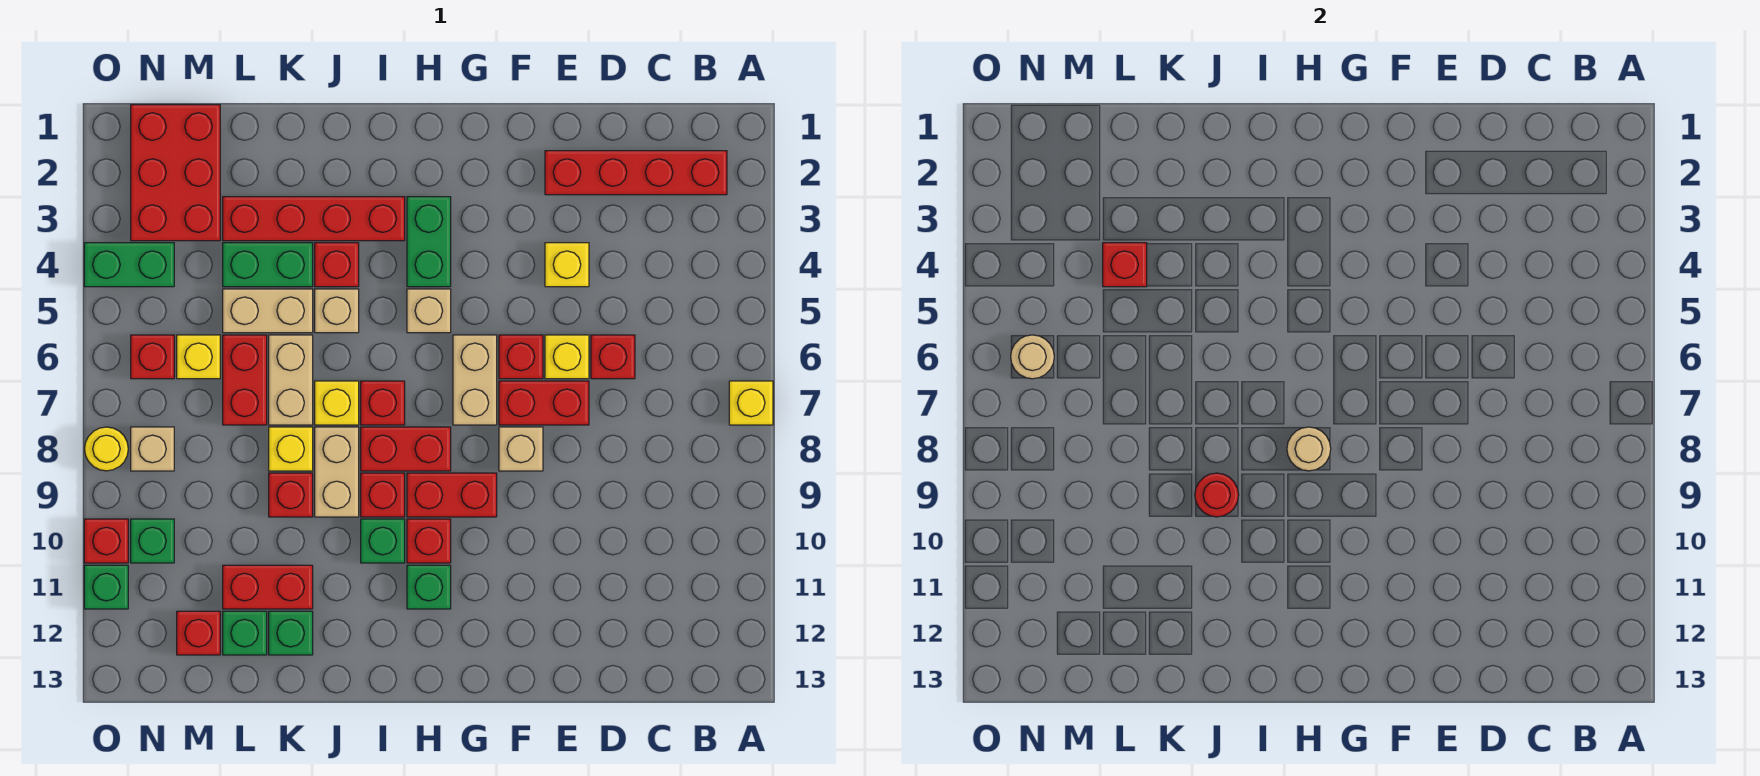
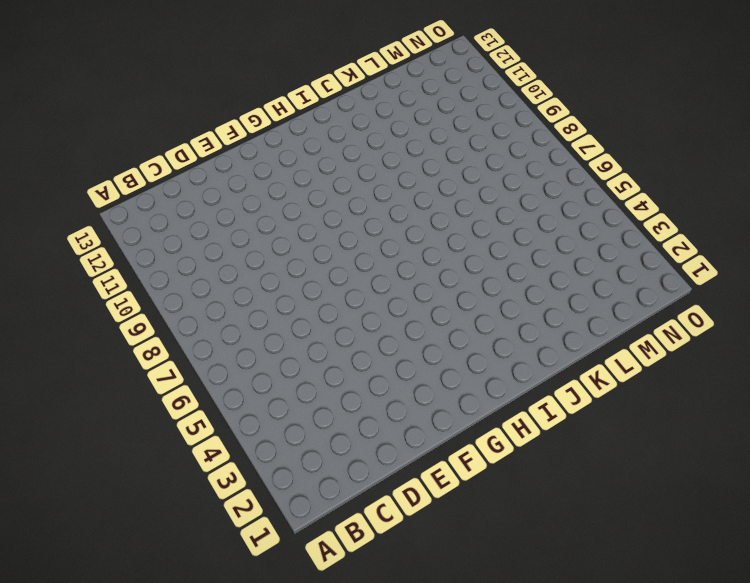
none -> yellow brick A7 level 1
none -> red brick B2:E2 level 1
none -> red brick D6 level 1
none -> yellow brick E4 level 1

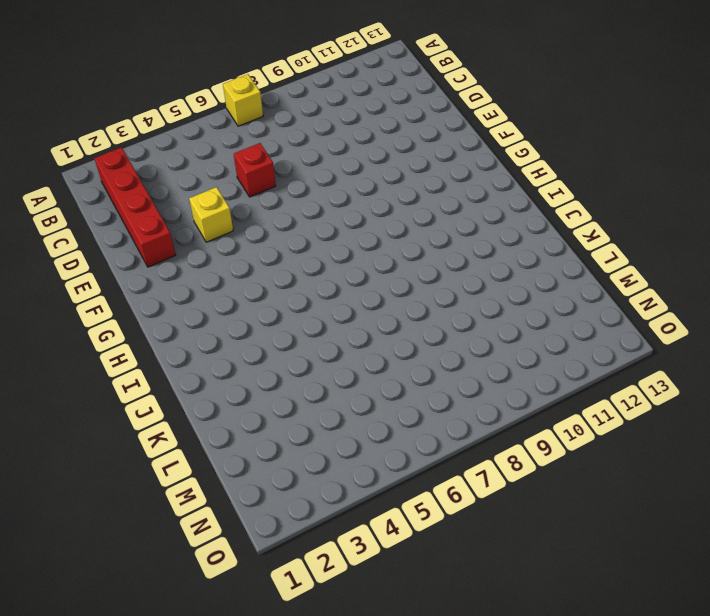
none -> yellow brick E6 level 1
none -> red brick E7:F7 level 1
none -> red brick F6 level 1
none -> tan brick F8 level 1

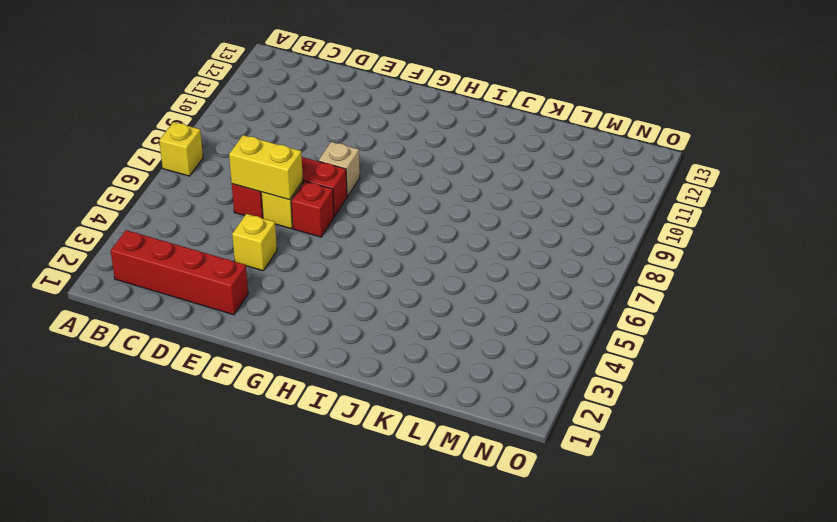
yellow brick D6:E6 level 2 -> none
none -> tan brick G6:G7 level 1
none -> red brick G9:H9 level 1
none -> green brick H3:H4 level 1
none -> tan brick H5 level 1

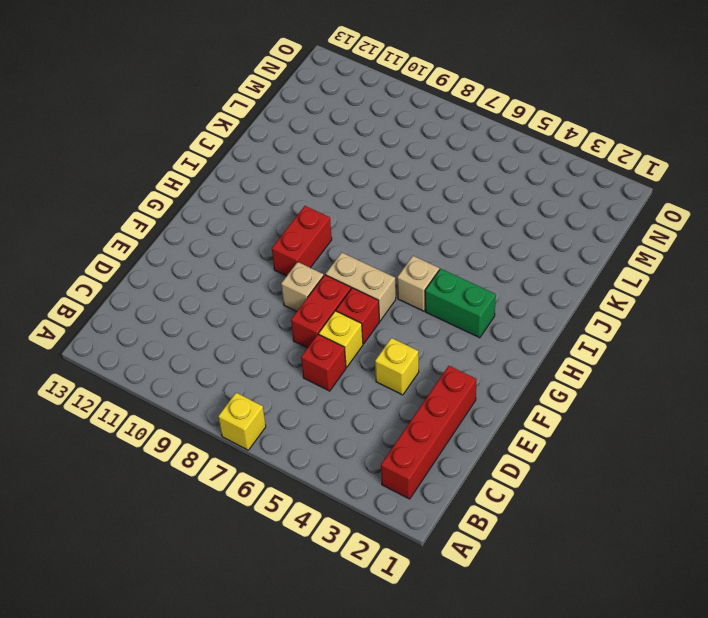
none -> red brick H8:I8 level 1
none -> red brick H10 level 1
none -> green brick H11 level 1
none -> red brick I3:L3 level 1

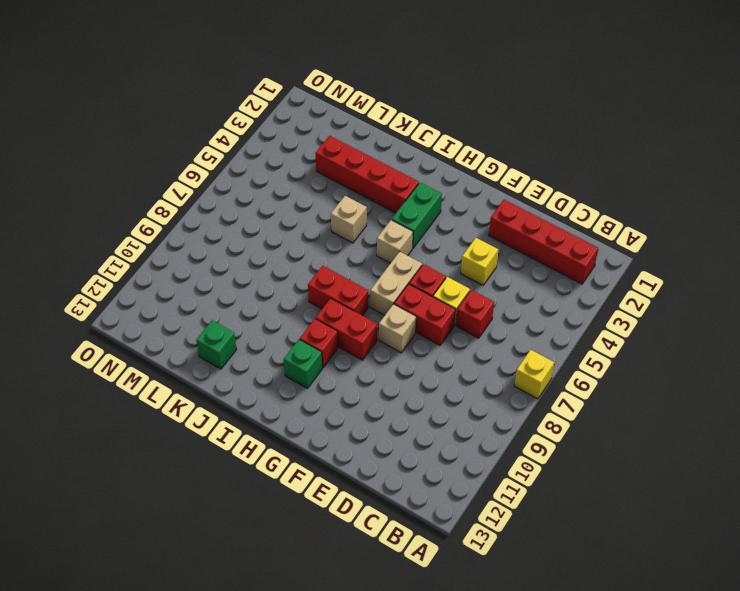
none -> red brick I7 level 1
none -> red brick I9 level 1
none -> green brick I10 level 1
none -> red brick J4 level 1

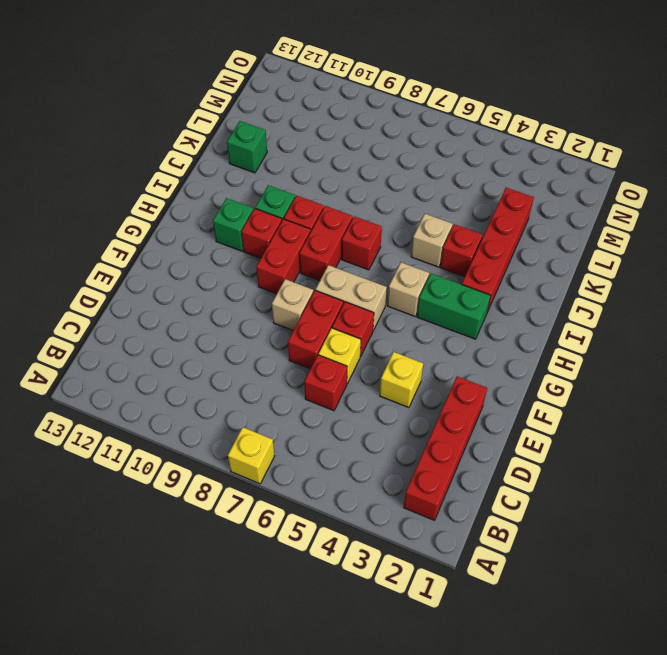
none -> yellow brick J7 level 1
none -> tan brick J8:J9 level 1
none -> green brick K4:L4 level 1
none -> tan brick K5:L5 level 1

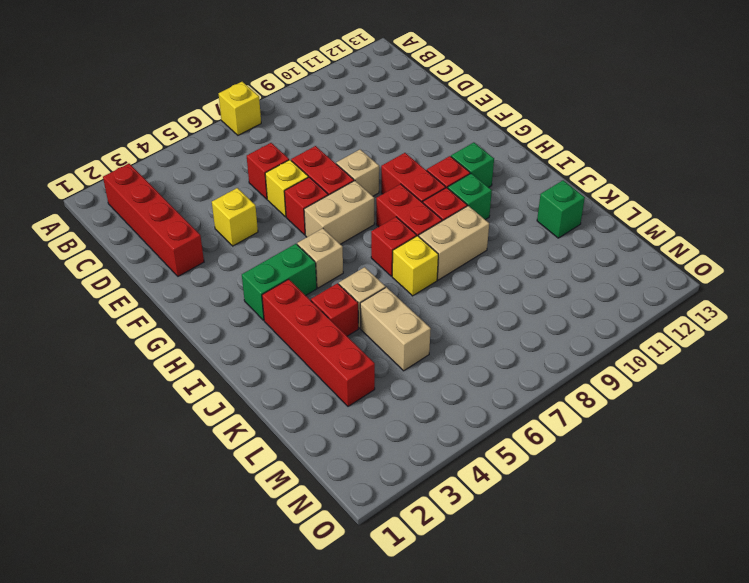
none -> green brick K4:L4 level 1
none -> tan brick K6:K7 level 1
none -> yellow brick K8 level 1
none -> red brick K9 level 1

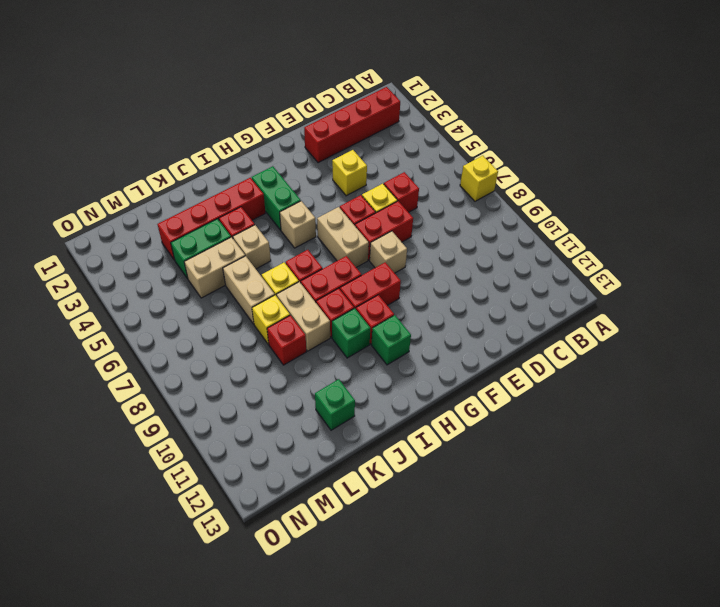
none -> red brick K11:L11 level 1
none -> red brick L6:L7 level 1
none -> green brick L12 level 1
none -> red brick M1:N3 level 1

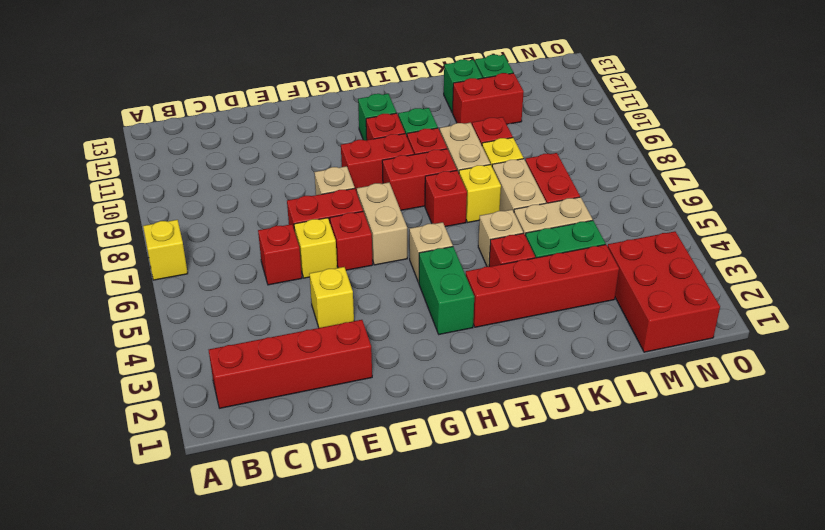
none -> yellow brick M6 level 1
none -> red brick M12 level 1
none -> green brick N4:O4 level 1
none -> red brick N6 level 1

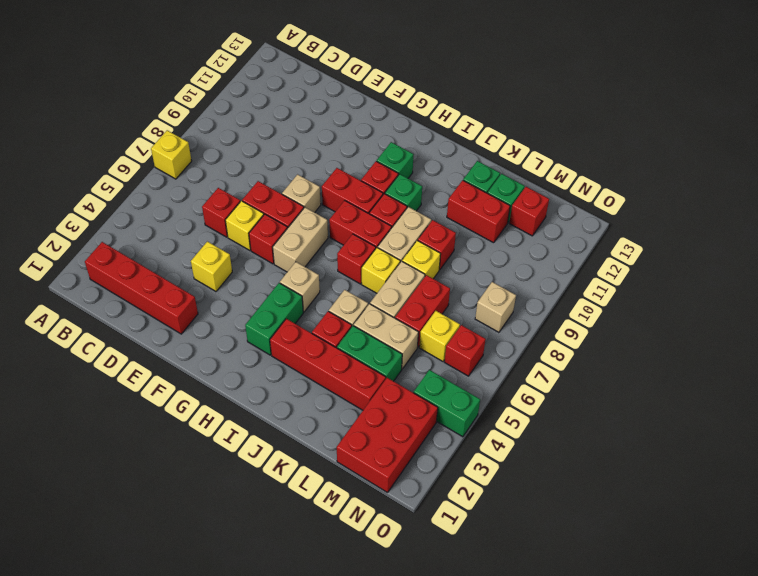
none -> green brick N10 level 1
none -> yellow round brick O8 level 1
none -> red brick O10 level 1
none -> green brick O11 level 1

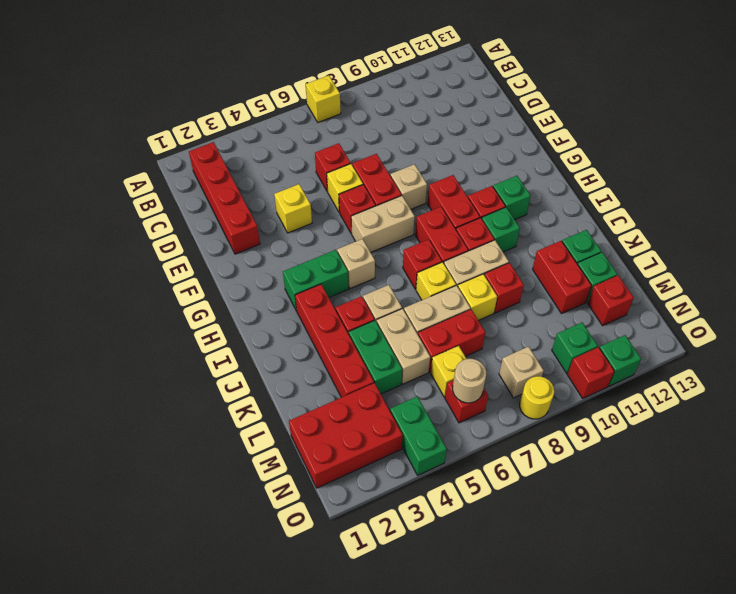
none -> tan round brick H8 level 2
none -> red round brick J9 level 2
none -> red brick L4 level 2

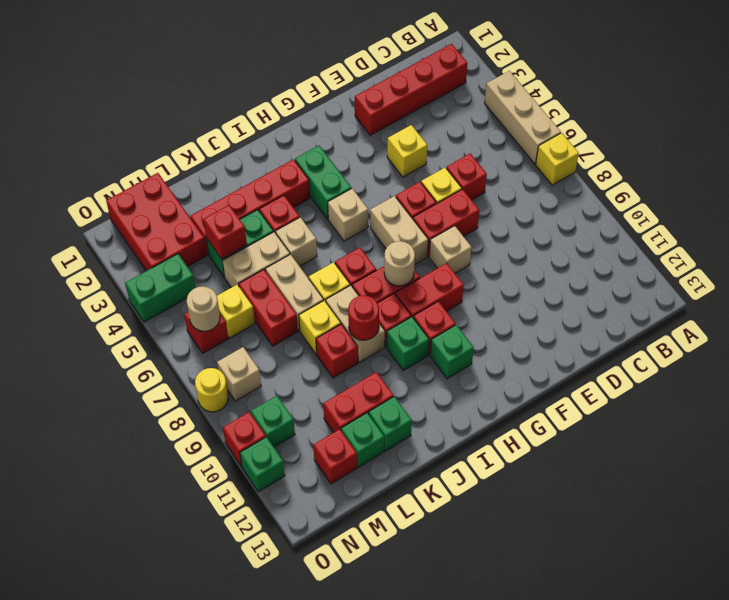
tan brick A4:A6 level 1 -> none

